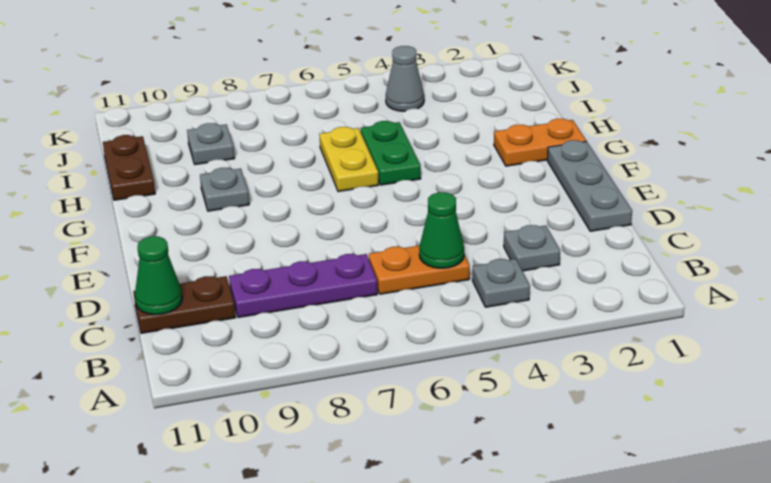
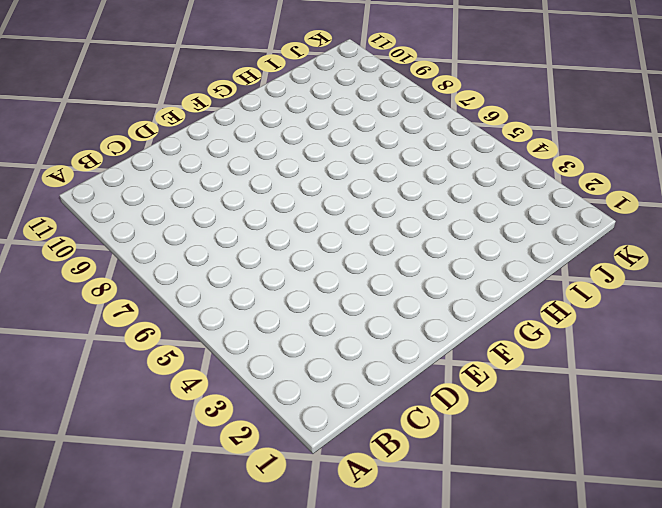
none -> grey plate B4 level 1
none -> grey plate C3 level 1
none -> orange plate C5:C6 level 1

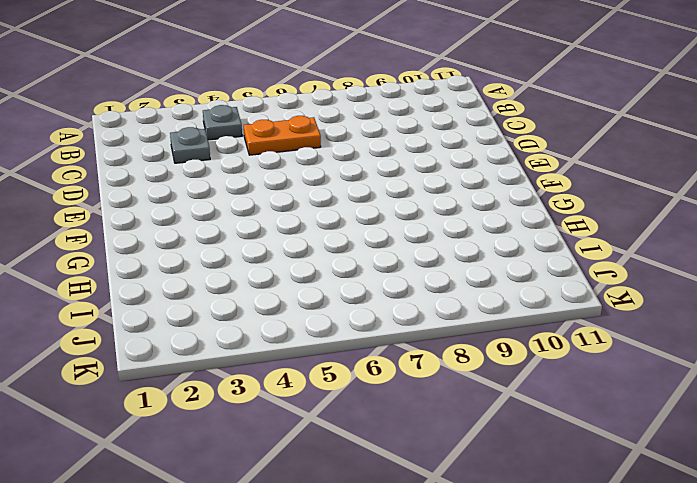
none -> purple plate C7:C9 level 1
none -> brown plate C10:C11 level 1
none -> grey plate D1:F1 level 1

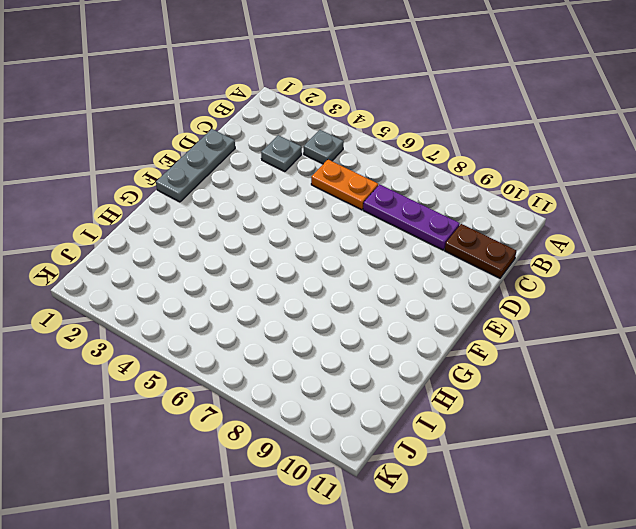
none -> orange plate G1:G2 level 1
none -> green plate G5:H5 level 1
none -> yellow plate G6:H6 level 1

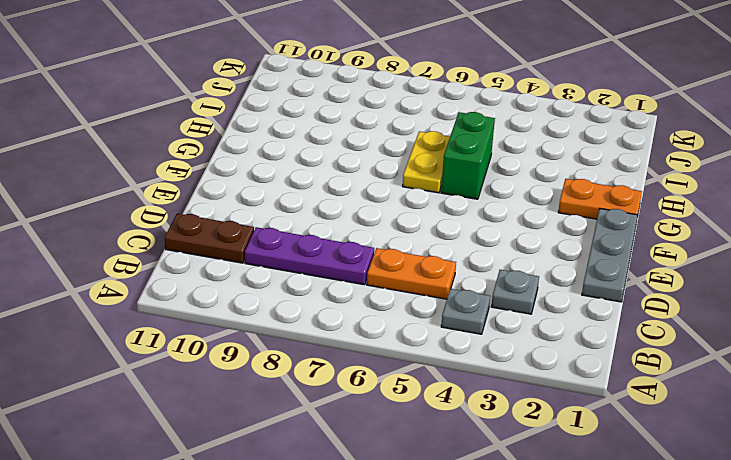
green brick G5:H5 level 1 -> green plate G5:H5 level 1
none -> grey plate G9 level 1
none -> brown plate H11:I11 level 1
none -> grey plate I9 level 1

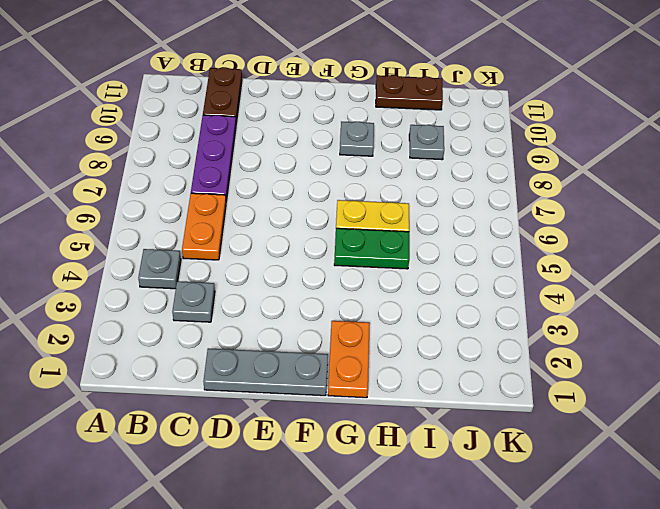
none -> grey cone J4 level 1
none -> green cone C5 level 2
none -> green cone C11 level 2

